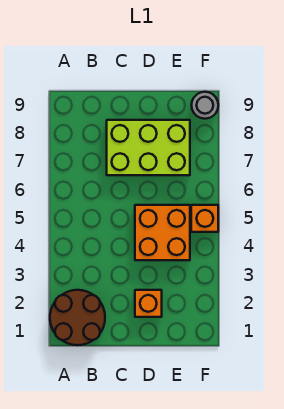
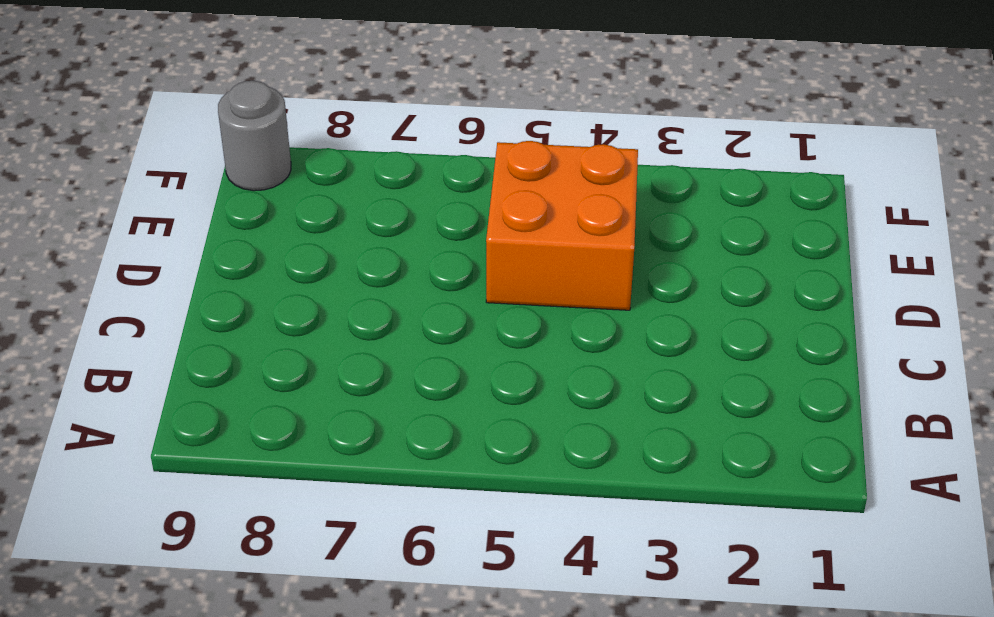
none -> brown round brick A1:B2 level 1
none -> lime brick C7:E8 level 1

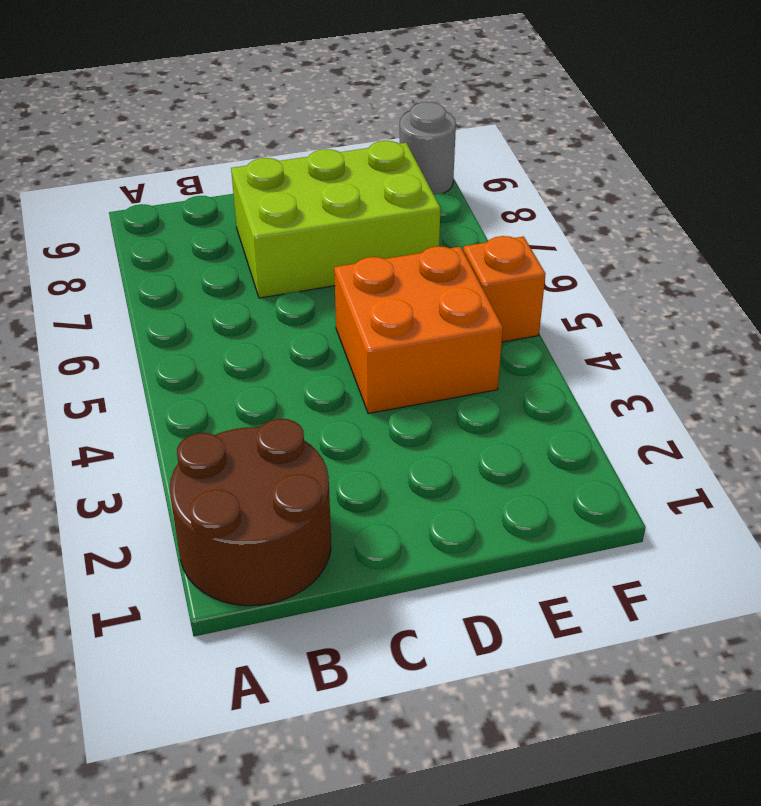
none -> orange brick D2 level 1

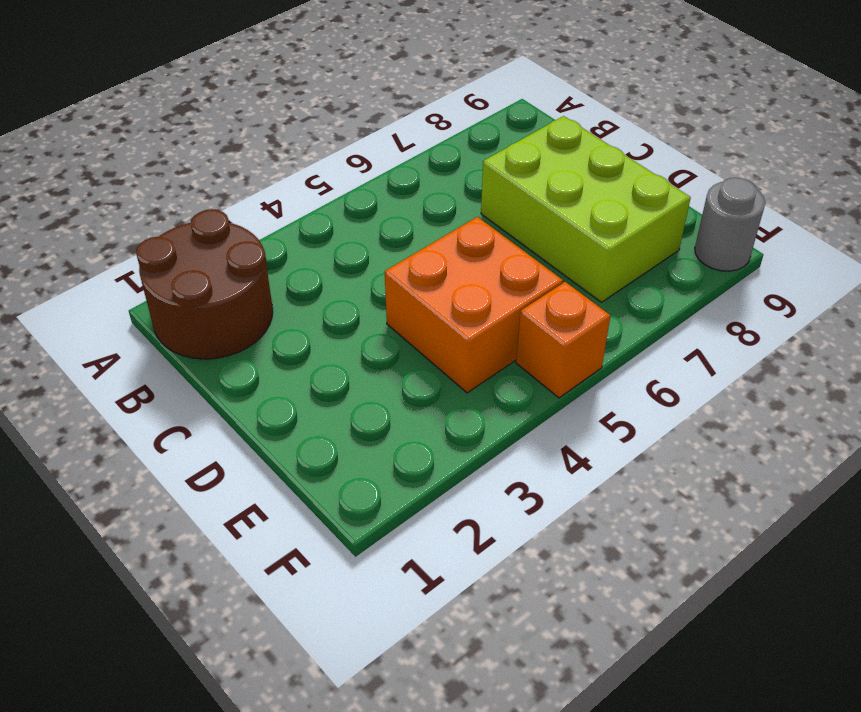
none -> orange brick D2 level 1

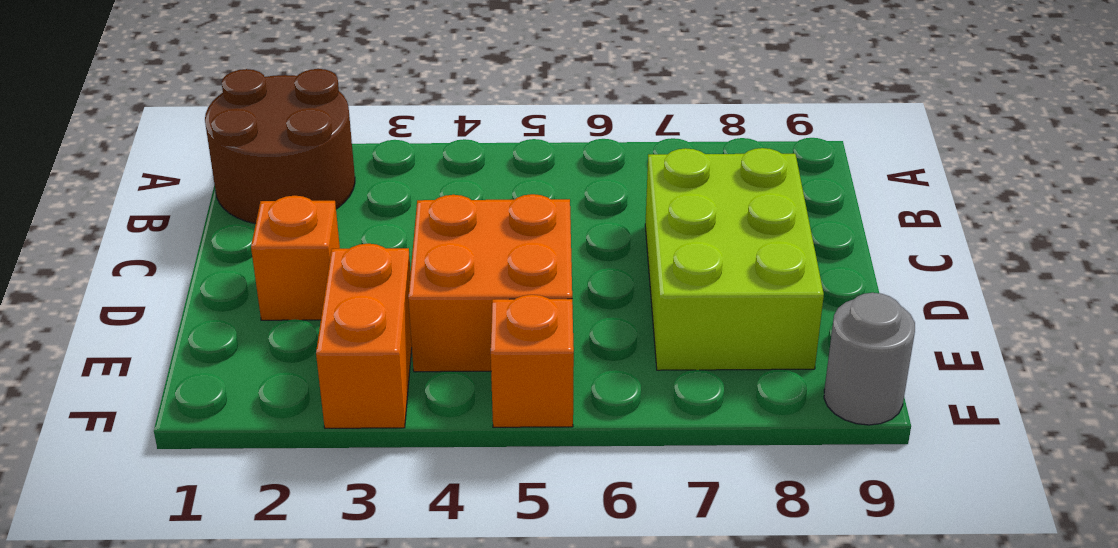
orange brick E3:F3 level 1 -> none

